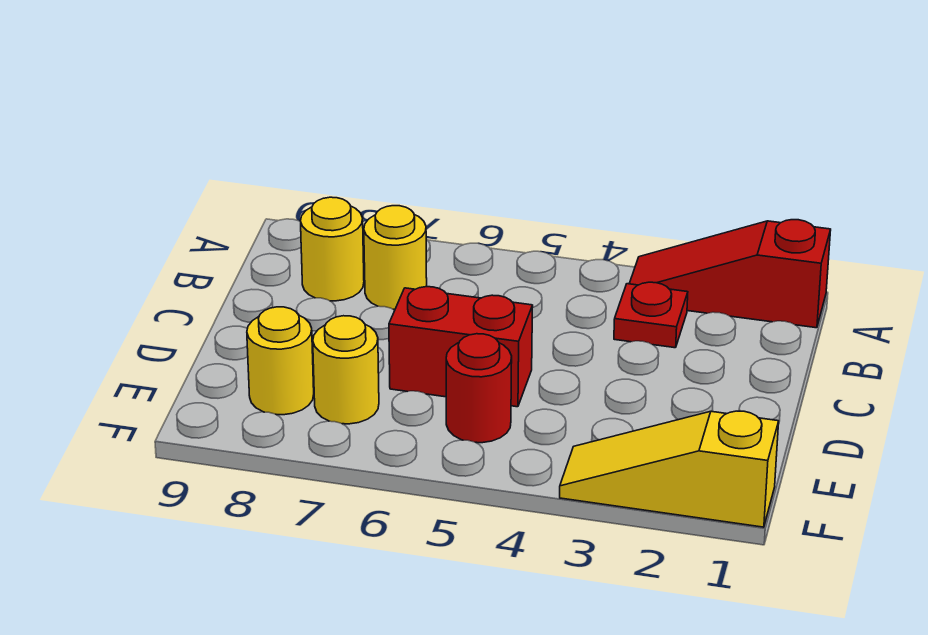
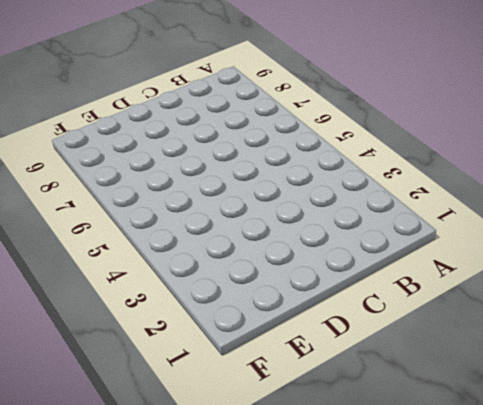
none -> red slope A1:A3 level 1 top 1
none -> red plate B3 level 1

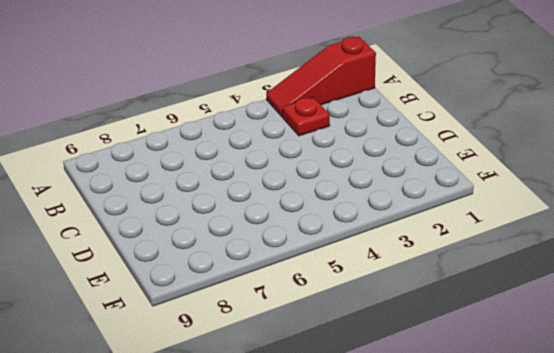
none -> yellow round brick B7 level 1
none -> yellow round brick B8 level 1

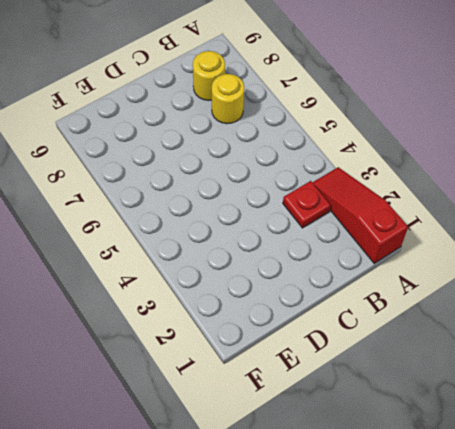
none -> red brick D5:D6 level 1
none -> red round brick E5 level 1

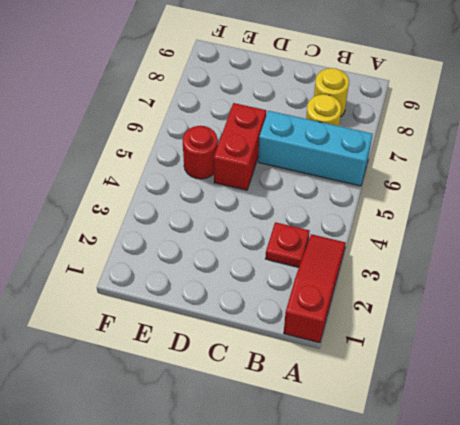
cyan brick A6:C6 level 1 -> none
none -> yellow round brick E7 level 1
none -> yellow round brick E8 level 1

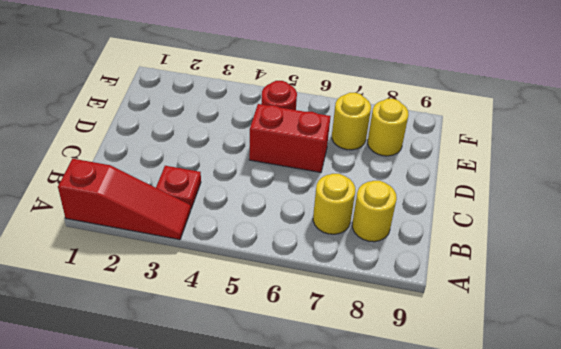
none -> yellow slope F1:F3 level 1 top 1

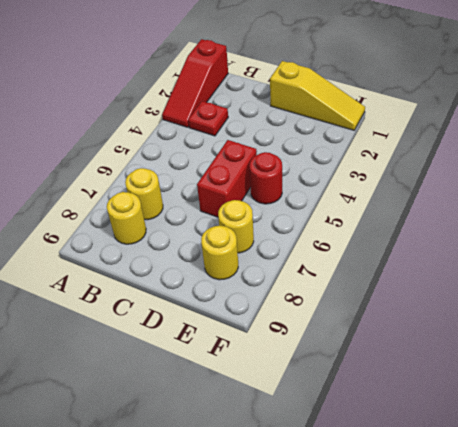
yellow slope D1:F1 level 1 top D -> yellow slope F1:F3 level 1 top 1

